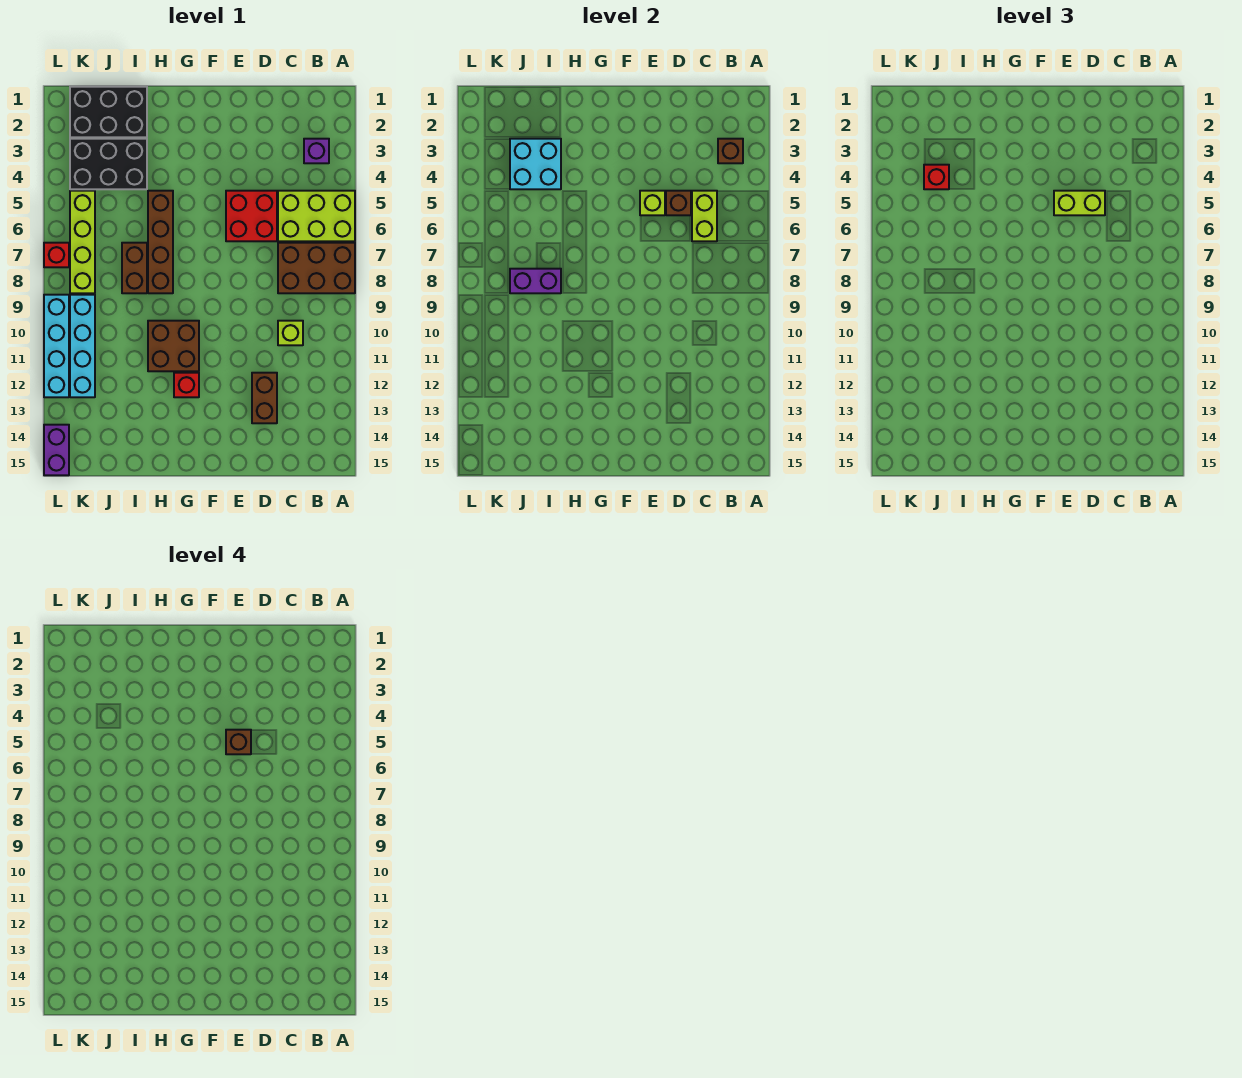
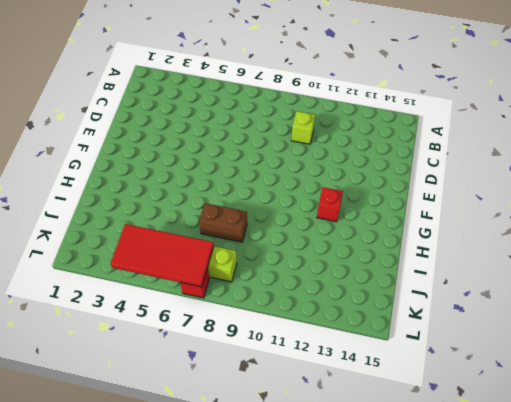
red tile K4:L7 level 2 -> none
none -> lime brick A5:C6 level 1
none -> brown brick A7:C8 level 1
none -> purple brick B3 level 1

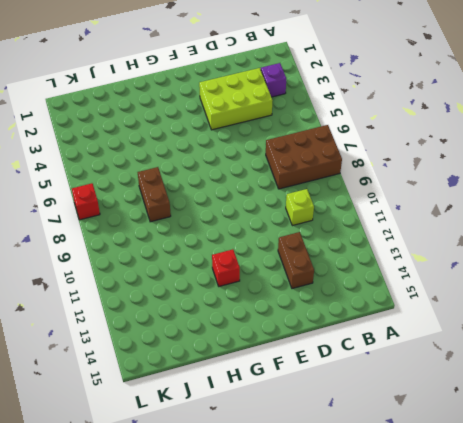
lime brick C3:E4 level 1 -> lime brick A5:C6 level 1
none -> red brick D5:E6 level 1
none -> brown brick G10:H11 level 1
none -> brown brick H5:H8 level 1

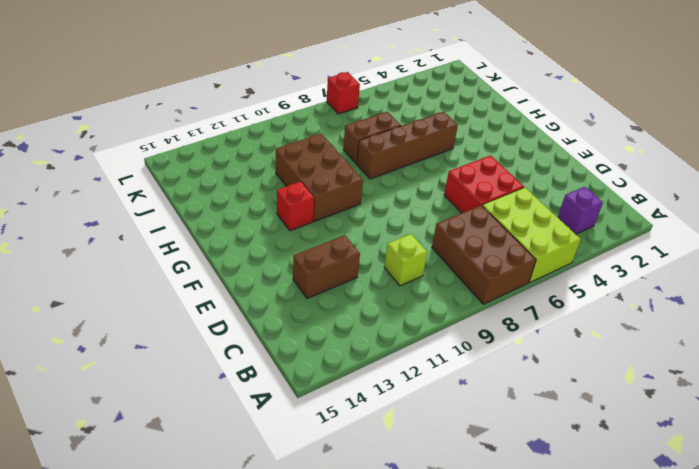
brown brick G10:I11 level 1 -> brown brick G10:H11 level 1
none -> black brick I1:K2 level 1
none -> black brick I3:K4 level 1
none -> lime brick K5:K8 level 1

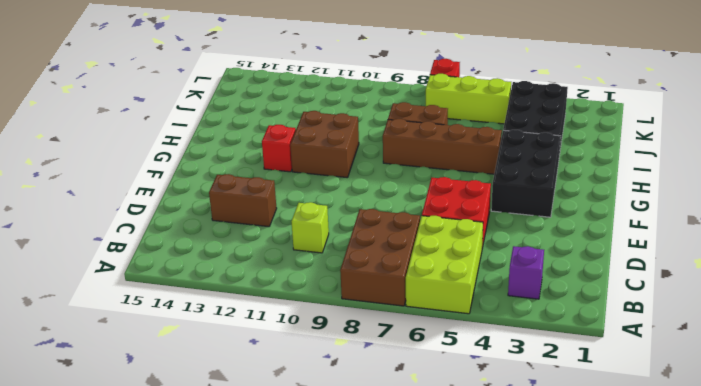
black brick F3:H4 level 1 -> black brick I1:K2 level 1
lime brick K5:K7 level 1 -> lime brick K5:K8 level 1
none -> cyan brick K9:K12 level 1
none -> cyan brick L9:L12 level 1
none -> purple brick L14:L15 level 1

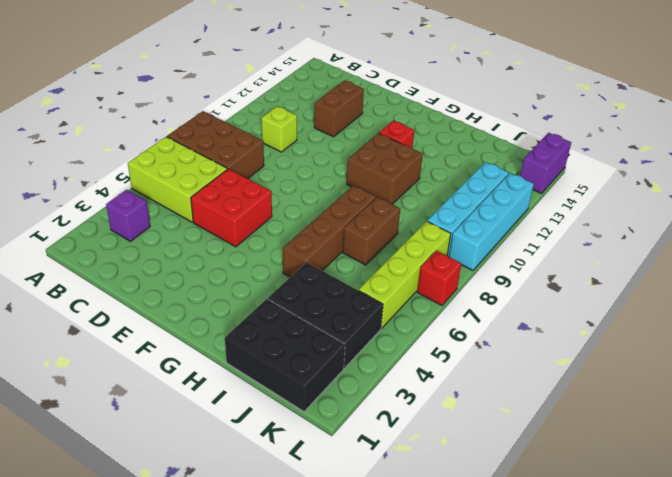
none -> brown brick B3 level 2
none -> lime brick C5:C6 level 2
none -> brown brick D5 level 2

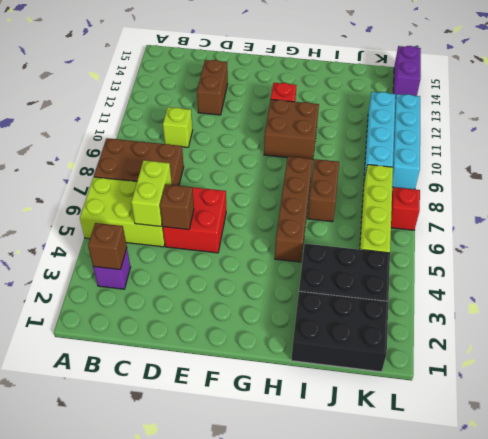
none -> lime brick E5 level 2
none -> cyan brick I3:J4 level 2
none -> purple brick I8:J8 level 2

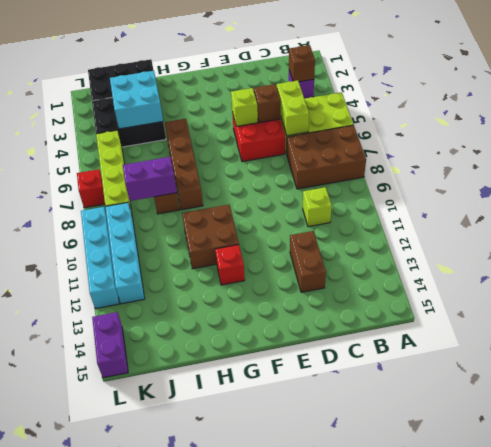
none -> lime brick D5:E5 level 3
none -> red brick J4 level 3
none -> brown brick E5 level 4

